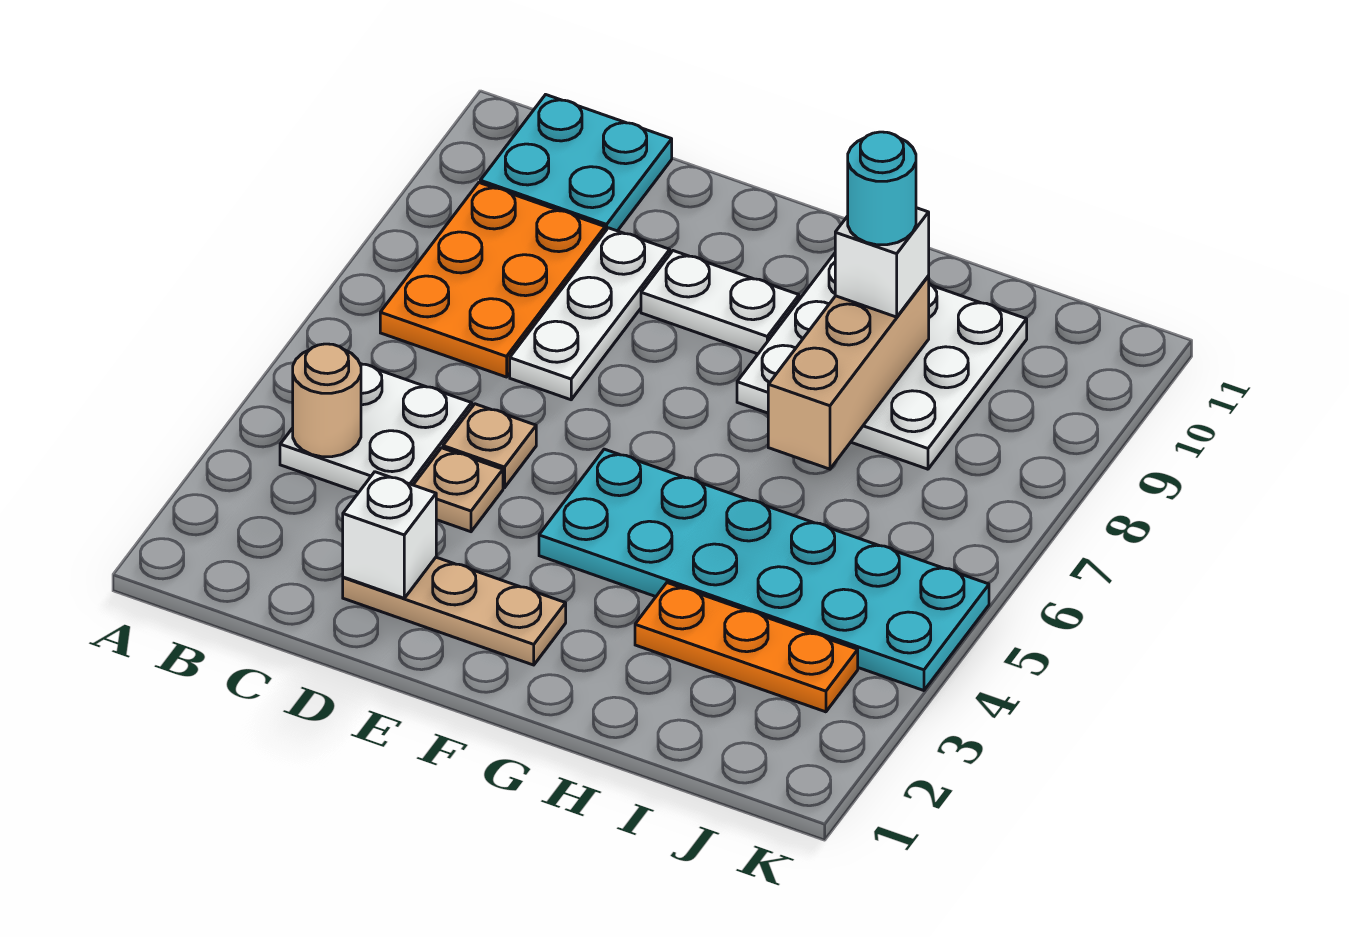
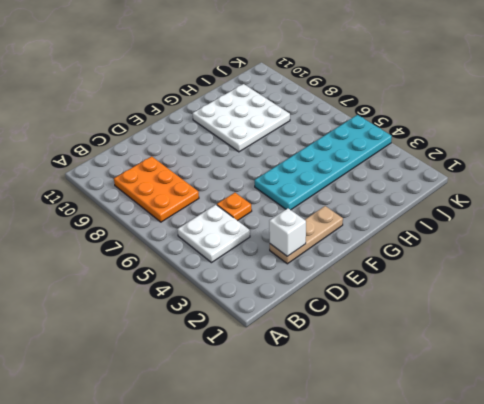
orange plate D5 level 1 -> tan plate D5 level 1
none -> cyan plate B10:C11 level 1
none -> tan plate D4 level 1
none -> white plate D7:D9 level 1

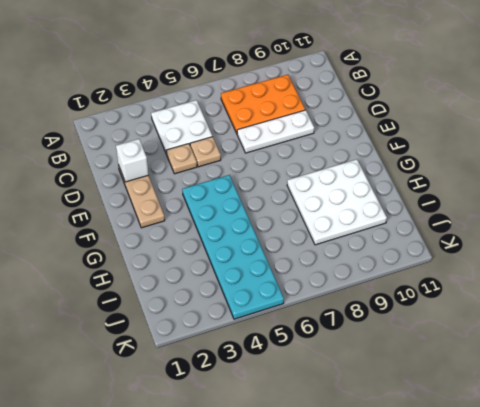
none -> cyan plate B10:C11 level 1
none -> white plate E9:F9 level 1
none -> orange plate H3:J3 level 1

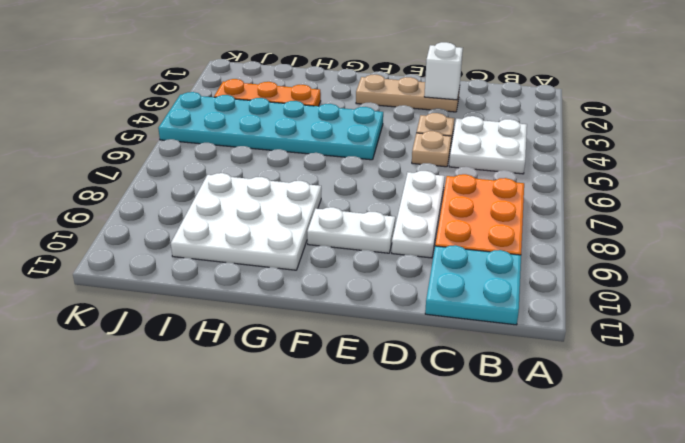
none -> tan round brick B4 level 2
none -> tan brick H7:H9 level 2
none -> white brick H9 level 3

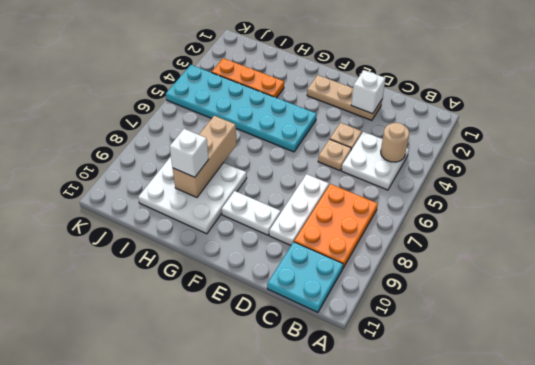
none -> cyan round brick H9 level 4

